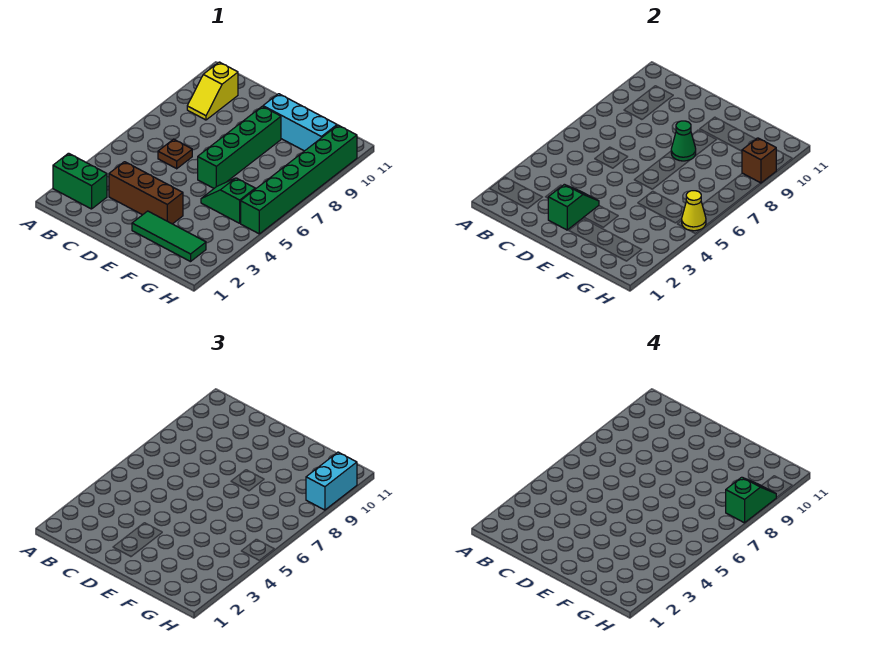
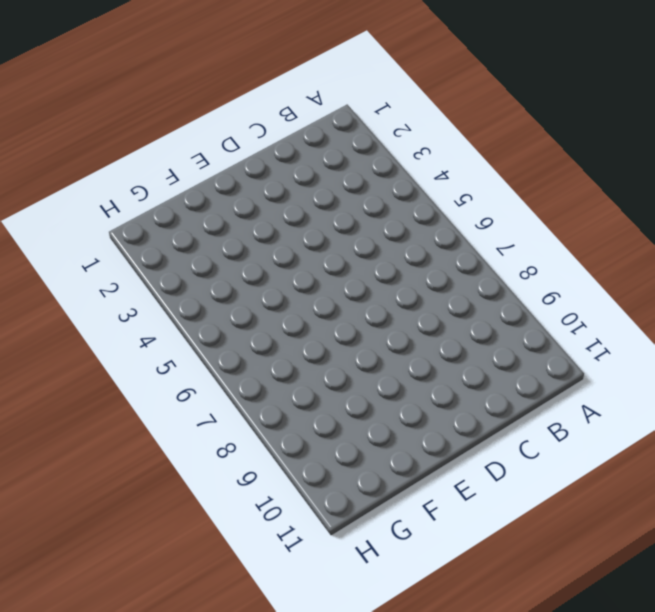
none -> green brick A2:B2 level 1
none -> yellow slope B9:B10 level 1 top 10
none -> brown brick C3:E3 level 1

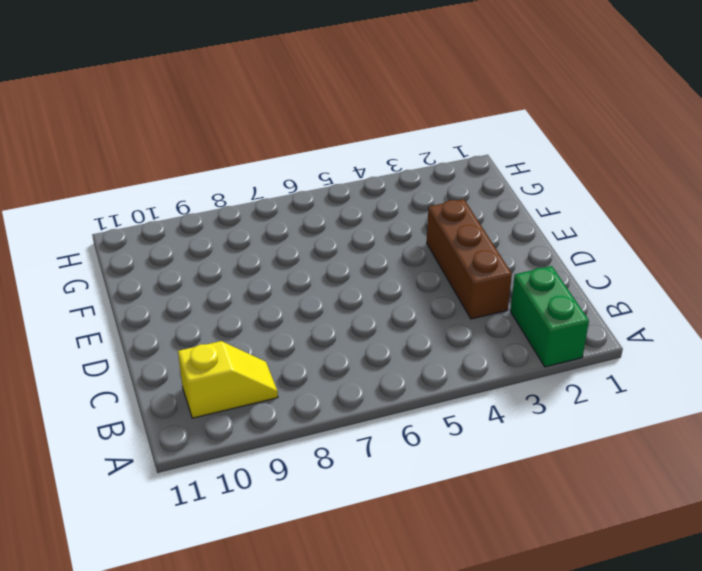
none -> brown plate C6 level 1
none -> green tile E2:G2 level 1
none -> green brick E6:E9 level 1

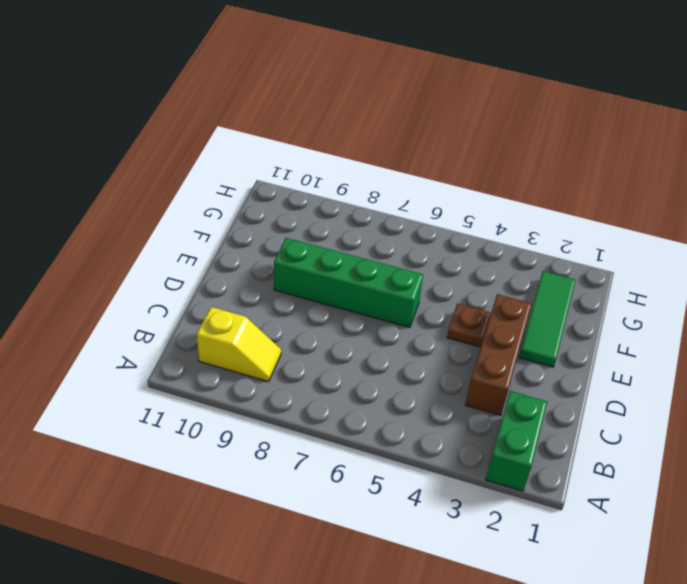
brown plate E4 level 1 -> brown plate C6 level 1
none -> cyan brick E10:G10 level 1
none -> green slope F5:G5 level 1 top G
none -> green brick H5:H10 level 1

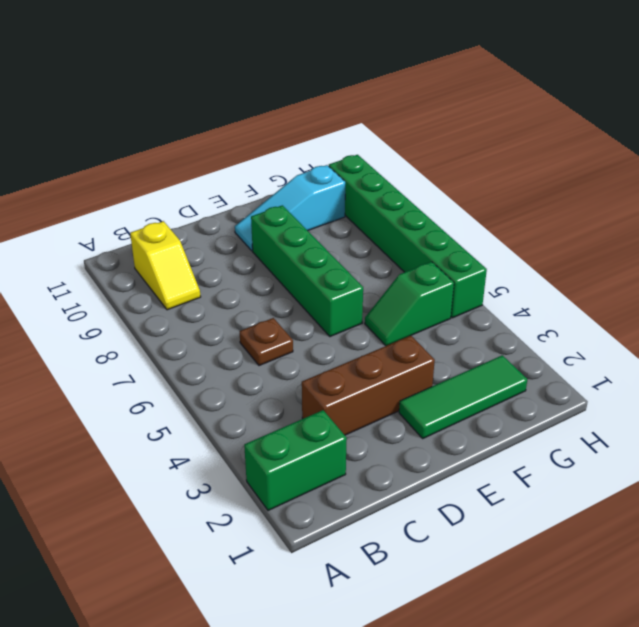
cyan slope E10:G10 level 1 top G -> cyan brick E10:G10 level 1
none -> green slope D2:D3 level 2 top 2
none -> green cone E8 level 2
none -> yellow cone H5 level 2

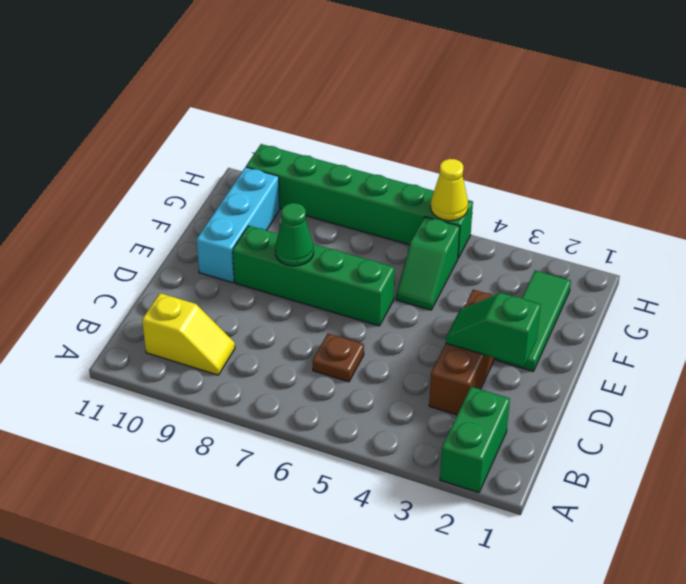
none -> brown brick H9 level 2
none -> cyan brick H9:H10 level 3
none -> green slope H8:H9 level 4 top 8

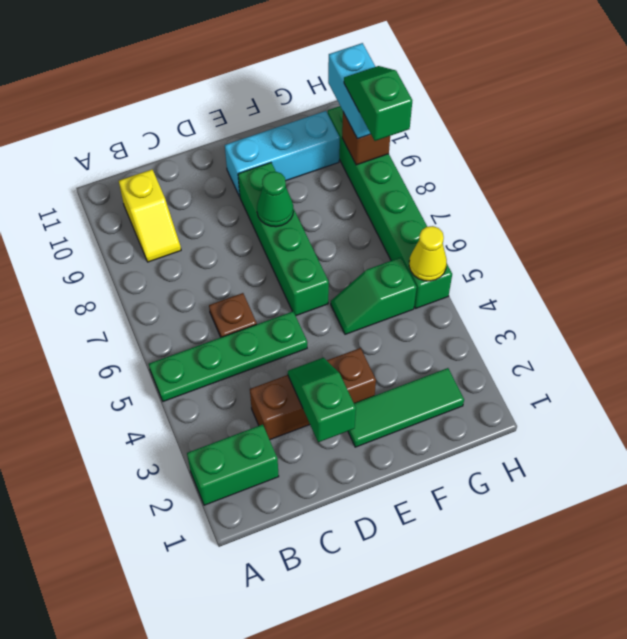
green plate A5:D5 level 1 -> none

